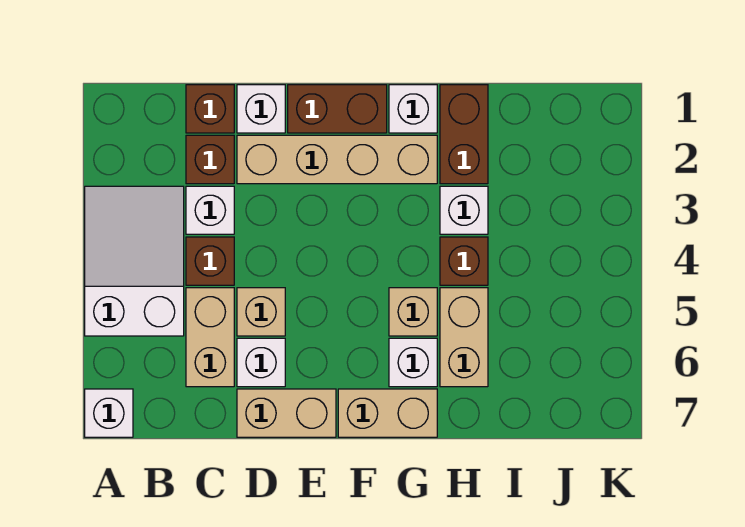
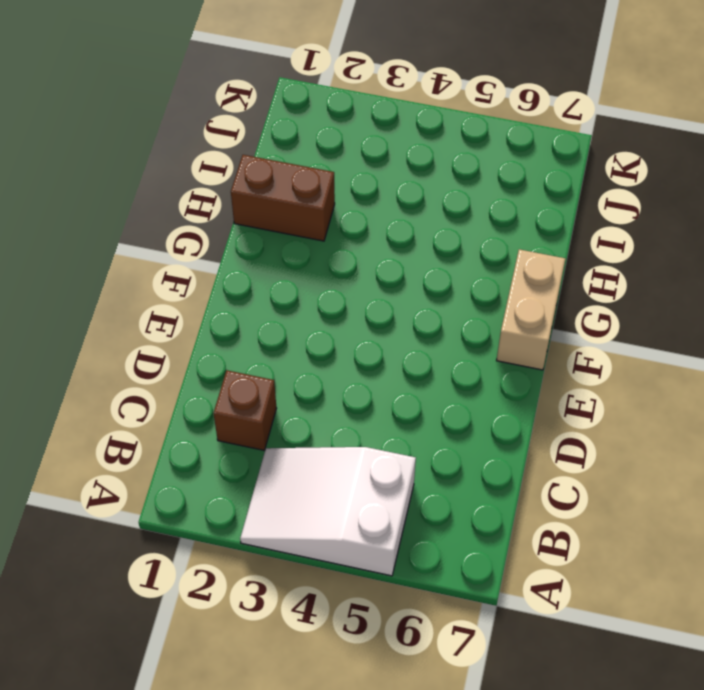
none -> white brick A7 level 1
none -> brown brick C1 level 1
none -> white brick C3 level 1

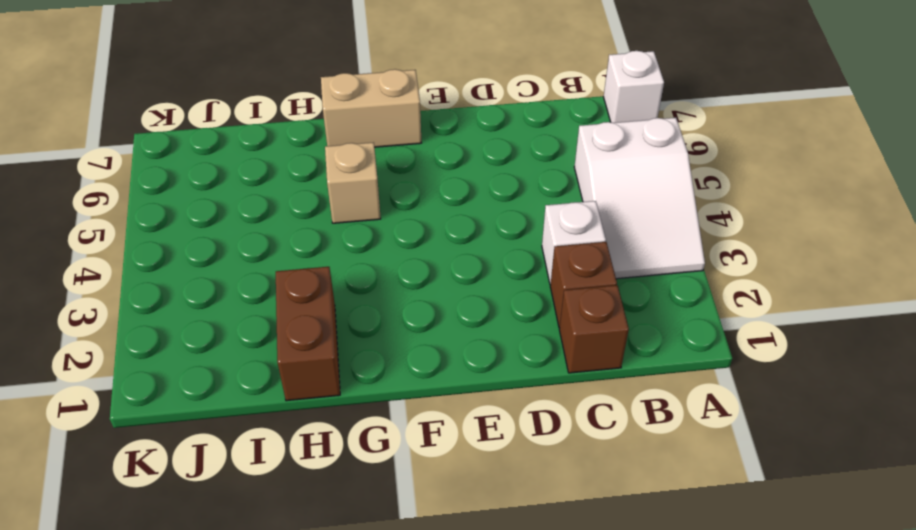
none -> brown brick C4 level 1
none -> tan brick C5:C6 level 1
none -> white brick D1 level 1

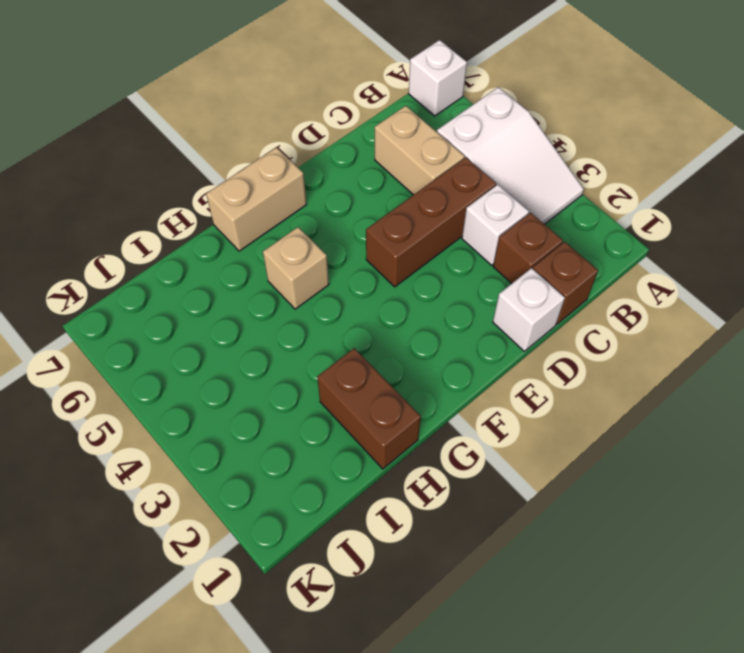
brown brick C4:E4 level 1 -> brown brick C4 level 1
none -> tan brick D2:G2 level 1
none -> tan brick D5 level 1
none -> white brick D6 level 1

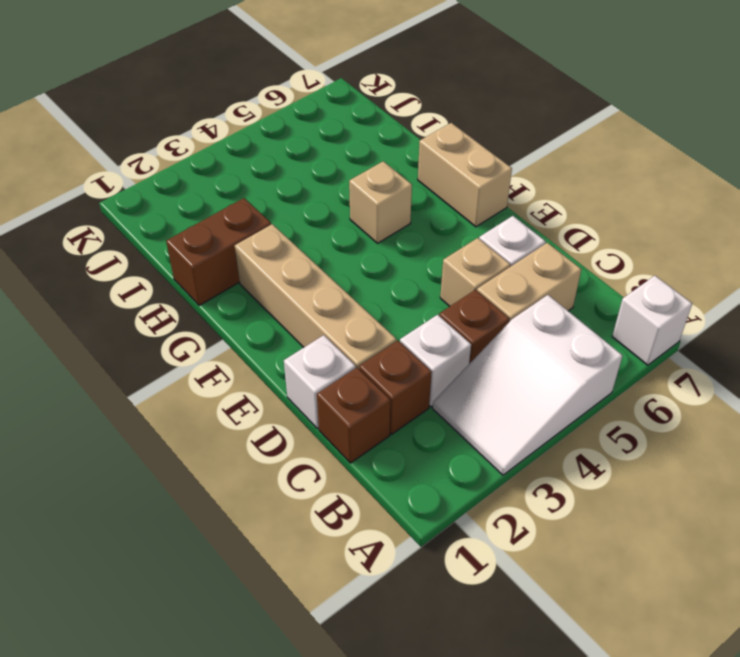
none -> tan brick D7:E7 level 1
none -> brown brick E1:F1 level 1
none -> white brick G1 level 1

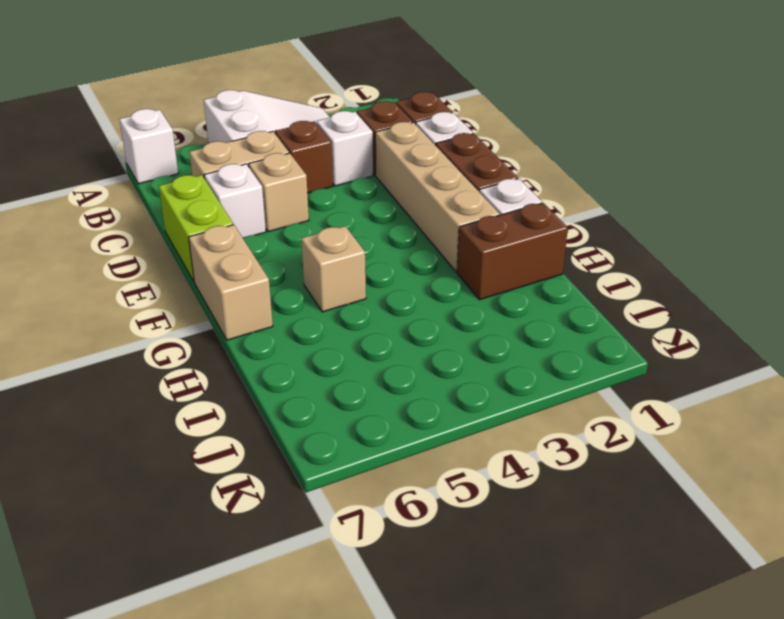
lime brick D7:E7 level 1 -> tan brick D7:E7 level 1
none -> white brick G6 level 1
none -> white brick H3 level 1
none -> brown brick H4 level 1

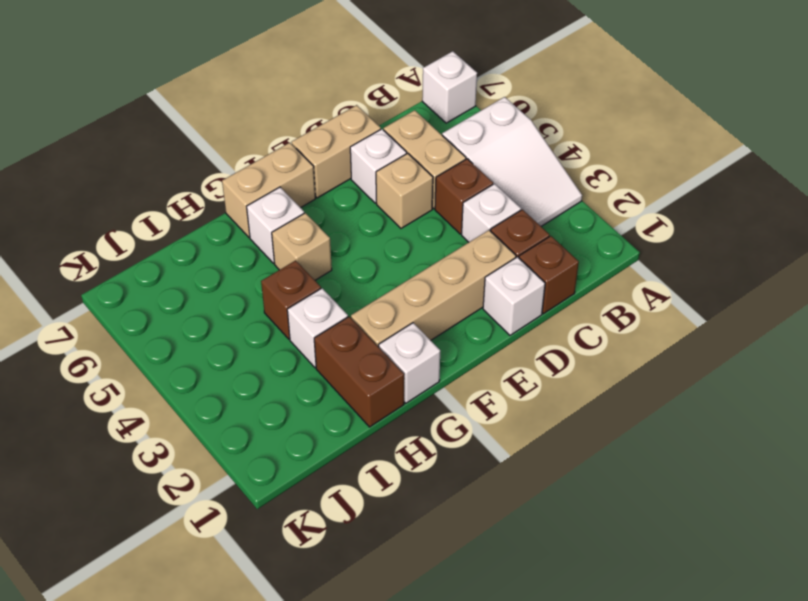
none -> brown brick E1:F1 level 1
none -> tan brick H5:H6 level 1

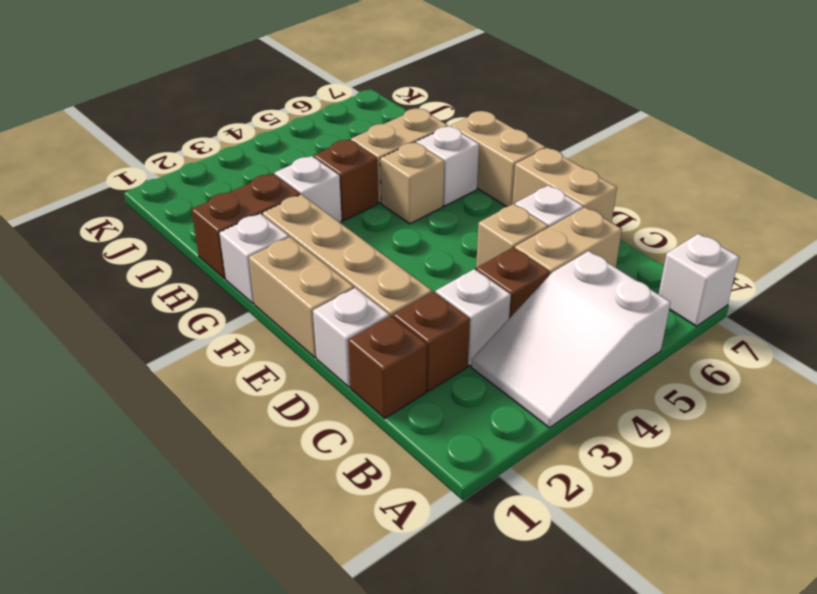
tan brick E1:F1 level 1 -> brown brick E1:F1 level 1

